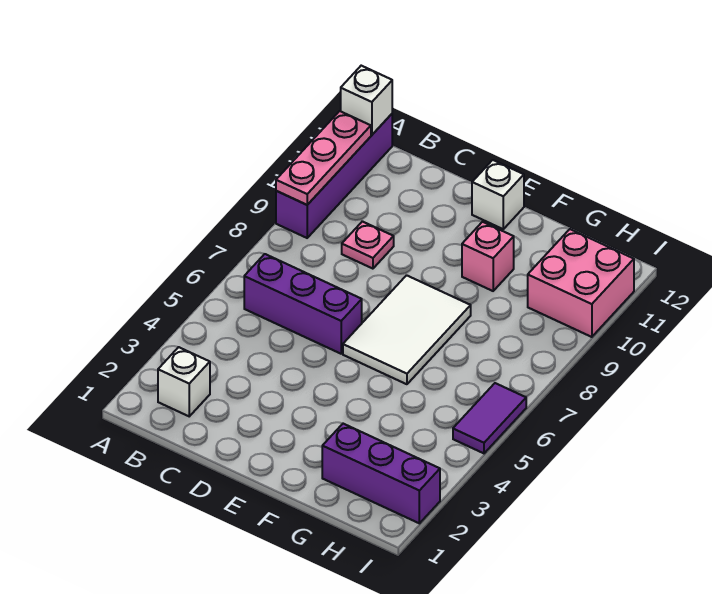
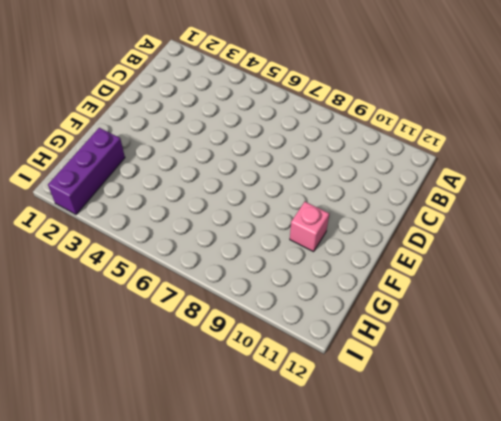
none -> purple brick A9:A12 level 1
none -> white brick B2 level 1
none -> purple brick B6:D6 level 1

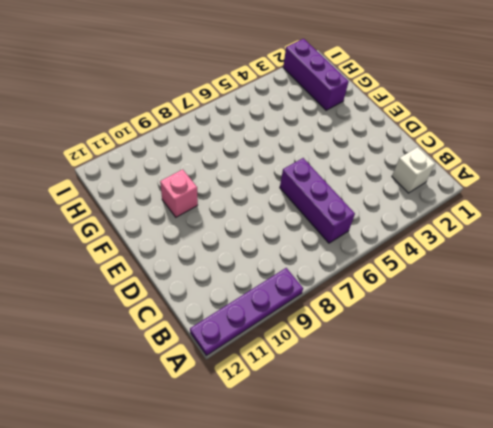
purple plate A9:A12 level 1 -> purple brick A9:A12 level 1
none -> pink plate C9 level 1
none -> white tile E6:F8 level 1
none -> white brick E12 level 1

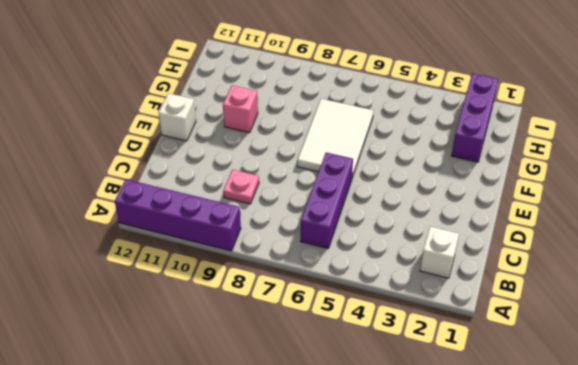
white tile E6:G7 level 1 -> white tile E6:F8 level 1
none -> pink brick H10:I11 level 1
none -> purple tile I5:I6 level 1
none -> pink plate A9:A11 level 2

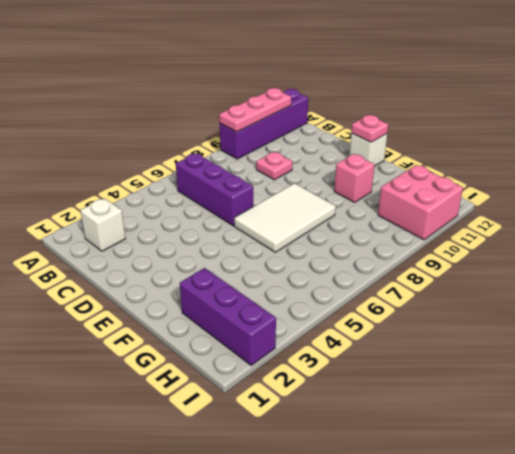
pink plate E12 level 2 -> none
none -> purple tile I5:I6 level 1
none -> white brick A12 level 2

